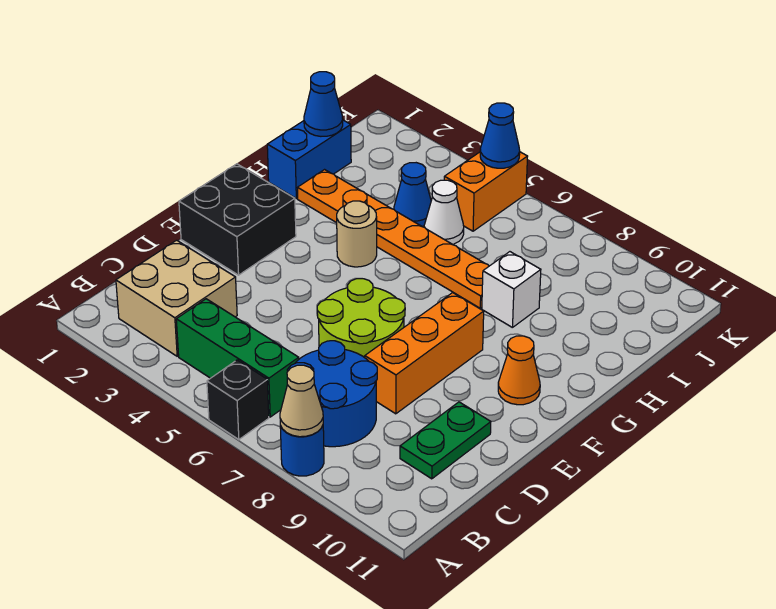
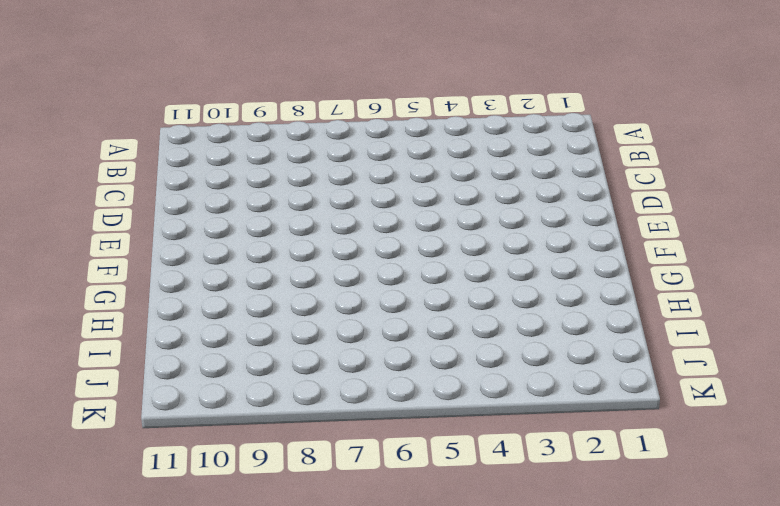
none -> black brick A6 level 1
none -> blue round brick A8 level 1
none -> tan brick B2:C3 level 1

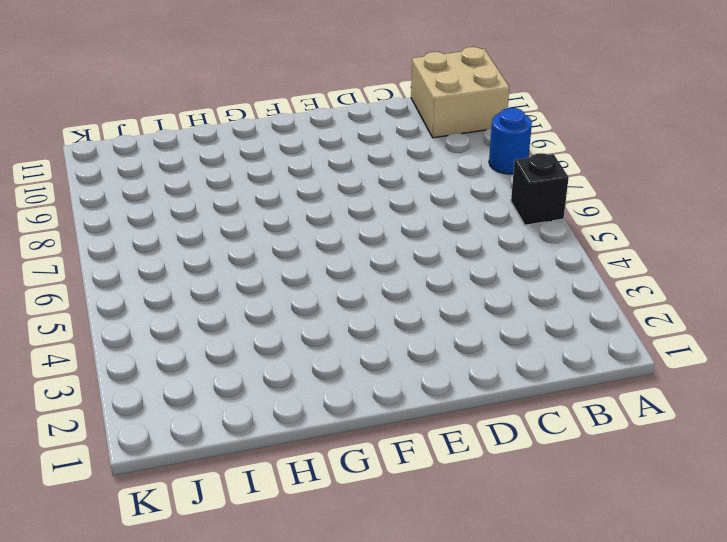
tan brick A10:B11 level 1 -> tan brick B2:C3 level 1
none -> green brick B4:B6 level 1
none -> blue round brick B7:C8 level 1
none -> green plate C10:D10 level 1

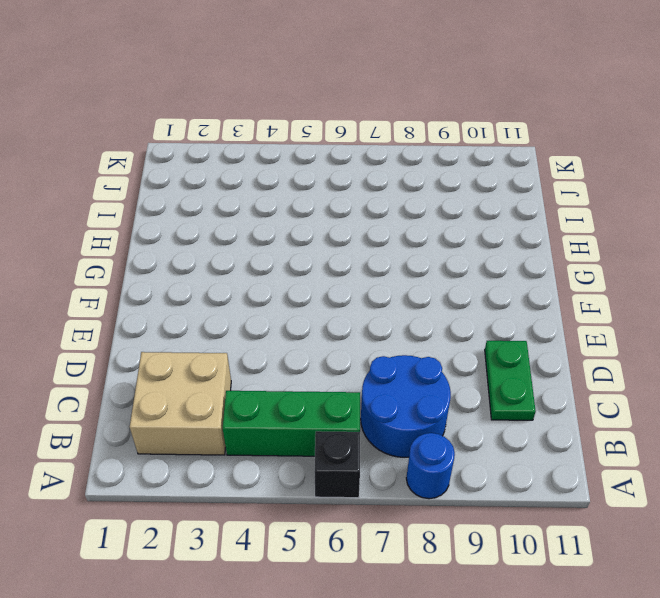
none -> lime round brick D6:E7 level 1
none -> orange brick D8:F8 level 1
none -> black brick E1:F2 level 1

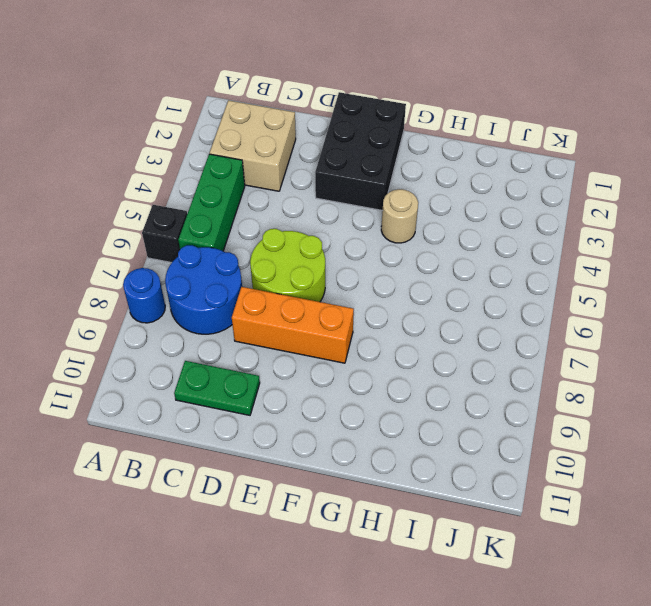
black brick E1:F3 level 1 -> black brick E1:F2 level 1
none -> orange cone F10 level 1
none -> blue brick H1:I1 level 1
none -> orange plate H2:H7 level 1

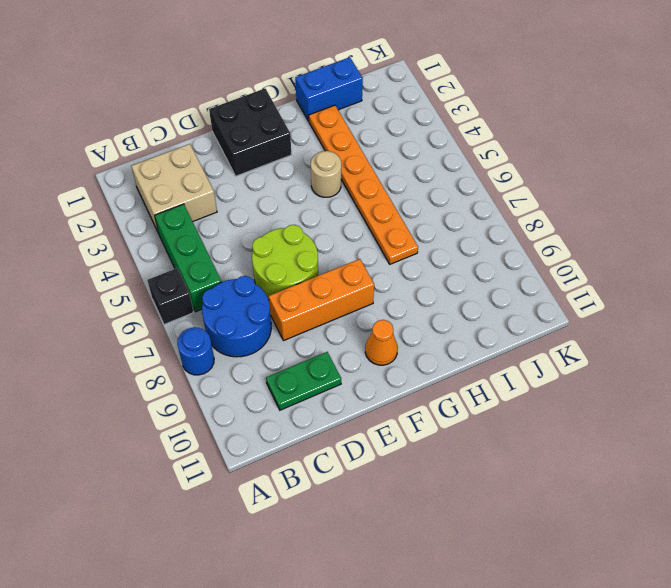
none -> white brick H8 level 1
none -> blue cone I4 level 1
none -> white cone I5 level 1

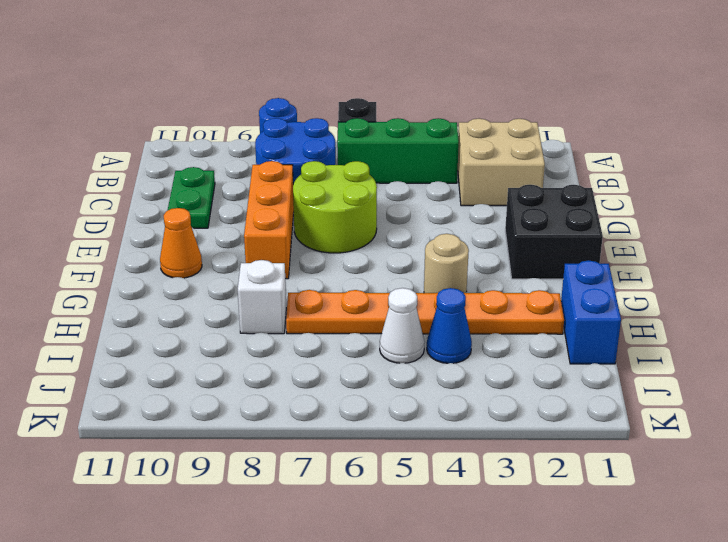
none -> orange brick J5:K5 level 1
none -> tan cone A8 level 2
none -> blue cone I1 level 2

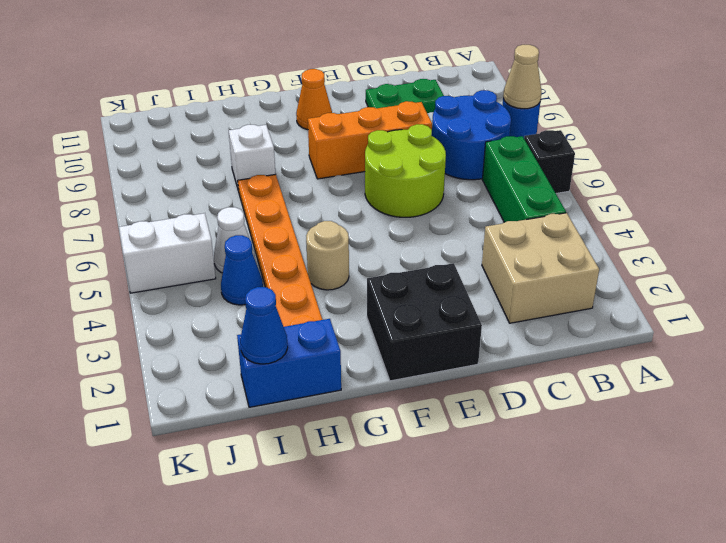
white brick J5:K5 level 1 -> orange brick J5:K5 level 1
none -> blue cone K5 level 2

